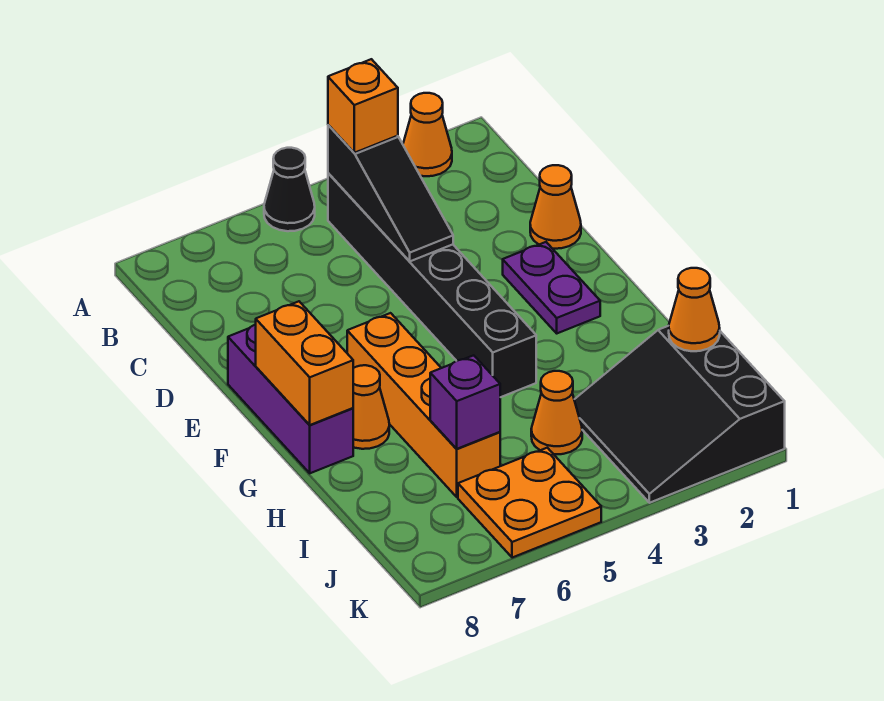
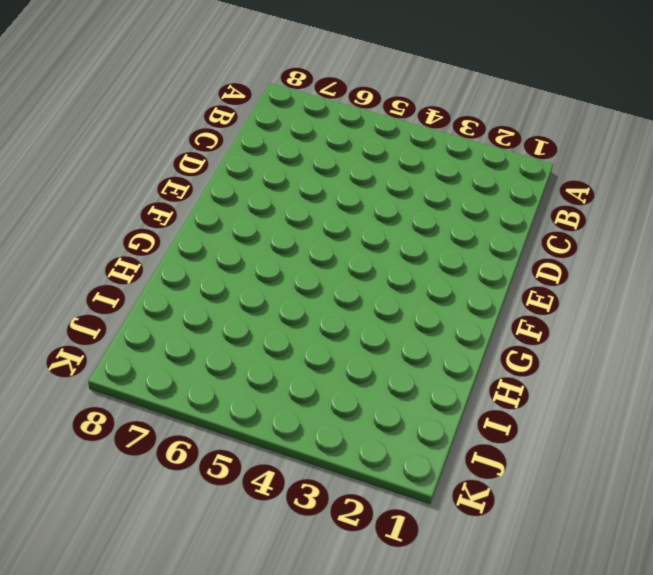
none -> orange cone A2 level 1
none -> black cone A5 level 1
none -> black brick B4:G4 level 1

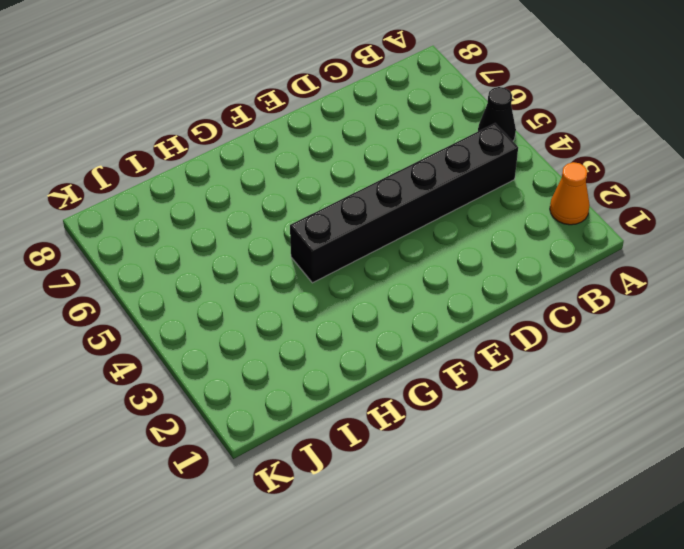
none -> orange cone D1 level 1
none -> purple plate E2:F2 level 1
none -> purple brick E8:G8 level 1

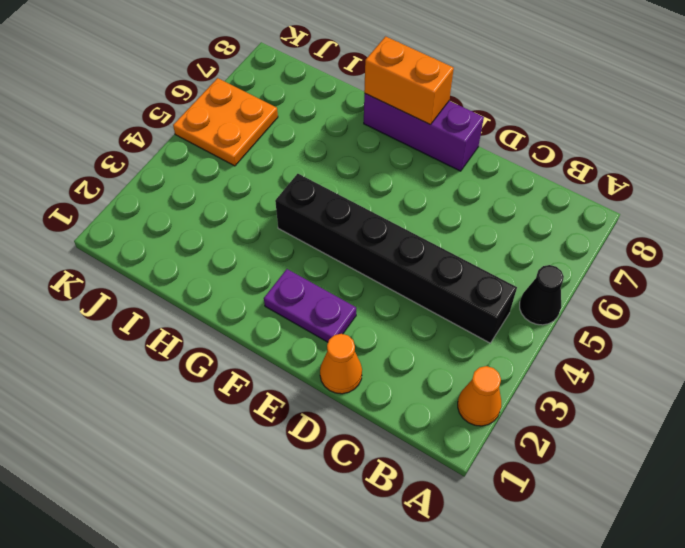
none -> orange brick F6:I6 level 1
none -> orange cone G7 level 1
none -> black slope I1:K3 level 1 top 1

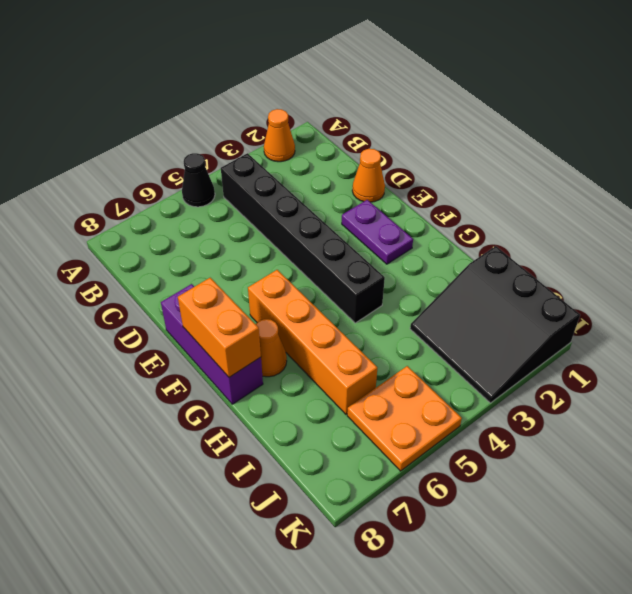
none -> orange cone I4 level 1
none -> black slope B4:D4 level 2 top B
none -> orange cone I1 level 2

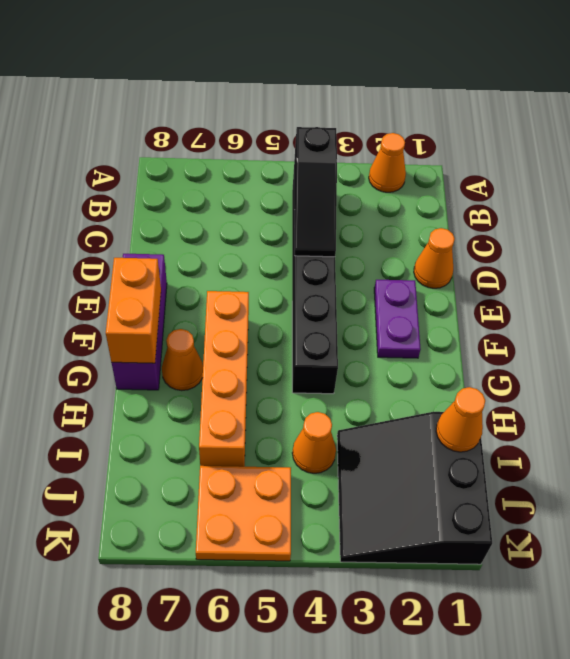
none -> black cone A5 level 1
none -> purple brick I6 level 2
none -> orange brick B4 level 3

